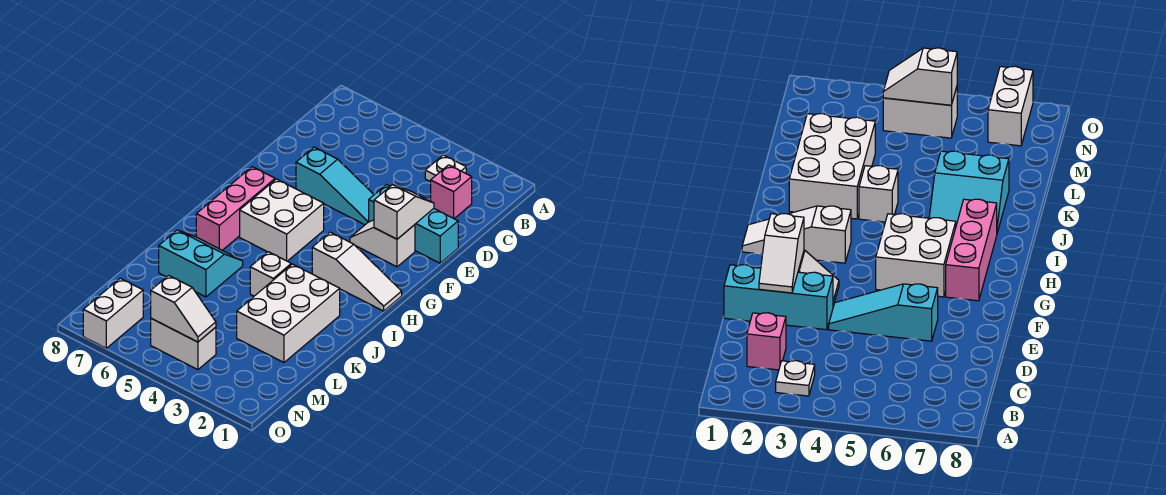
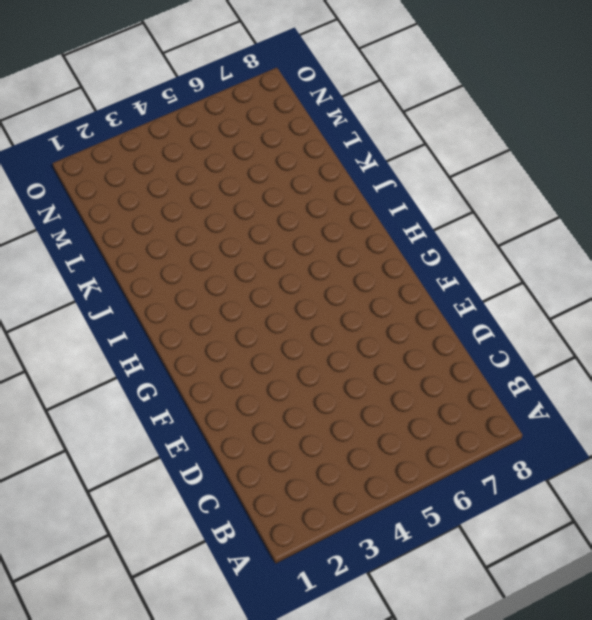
none -> white plate B3 level 1
none -> pink brick C2 level 1
none -> cyan brick E1:E3 level 1

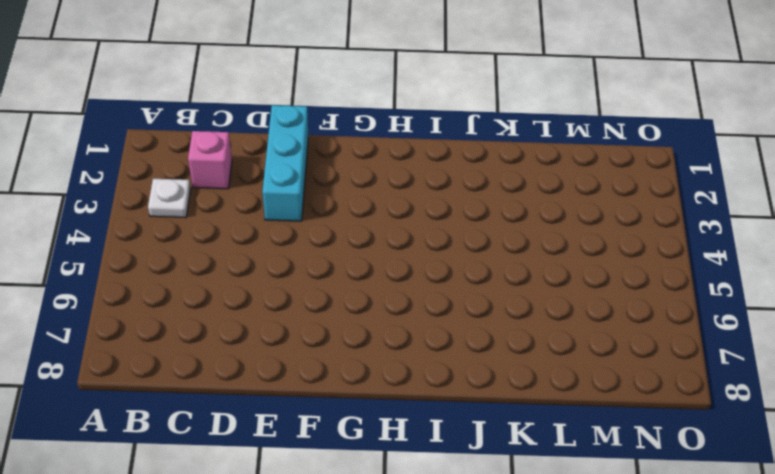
none -> cyan slope E4:E6 level 1 top 6
none -> white slope F2:F3 level 1 top 2
none -> white brick G5:H6 level 1

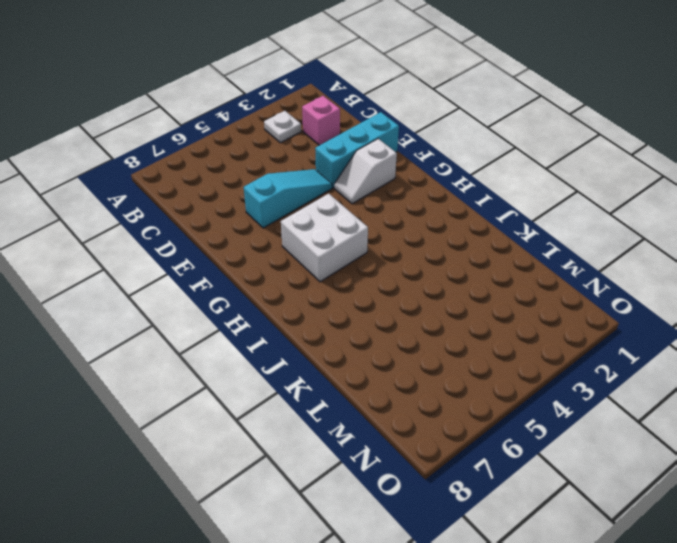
none -> pink brick G7:I7 level 1
none -> white slope H1:H3 level 1 top 3
none -> white brick J2:L3 level 1

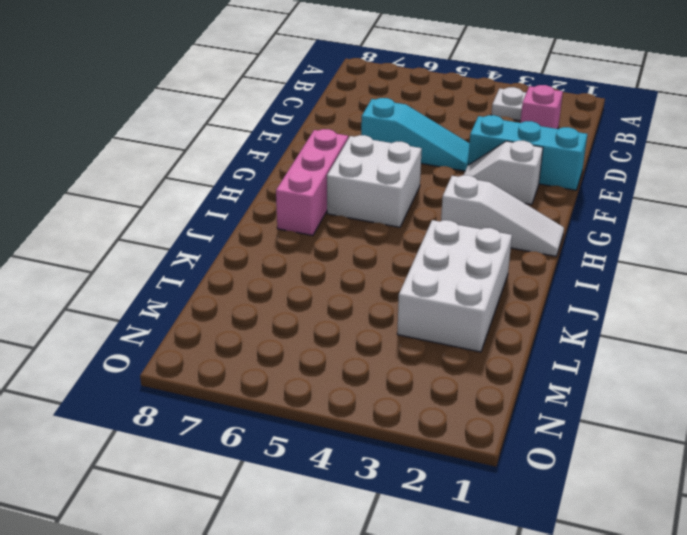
none -> white brick J4 level 1
none -> cyan slope J6:K7 level 1 top K
none -> white brick N4:N5 level 1

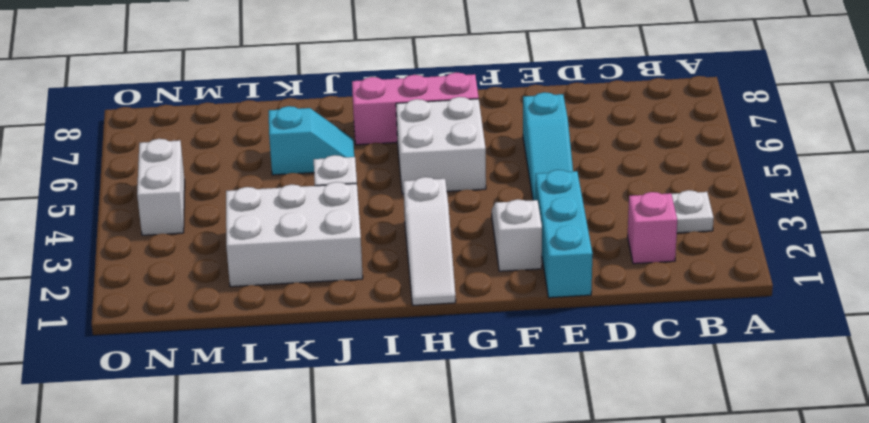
cyan slope J6:K6 level 1 top K -> cyan slope J6:K7 level 1 top K
none -> white brick N7:O7 level 1
none -> white slope E2:F2 level 2 top F
none -> white slope N4:N5 level 2 top 5

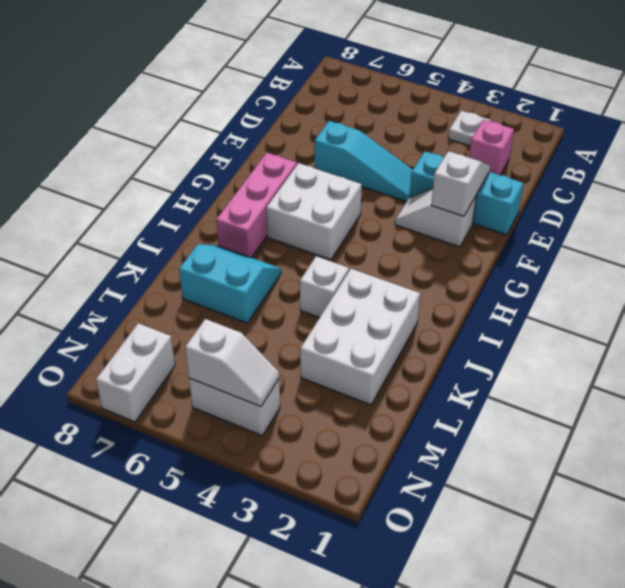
none -> white slope H1:H3 level 1 top 3

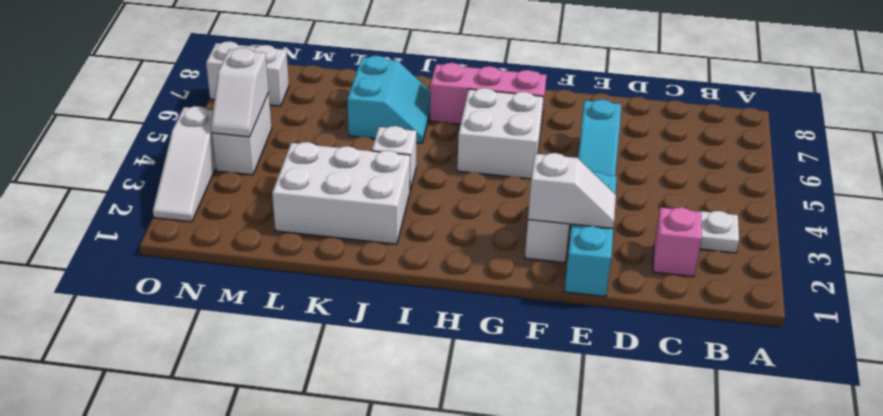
white slope O2:O4 level 1 top 4 -> white slope H1:H3 level 1 top 3

